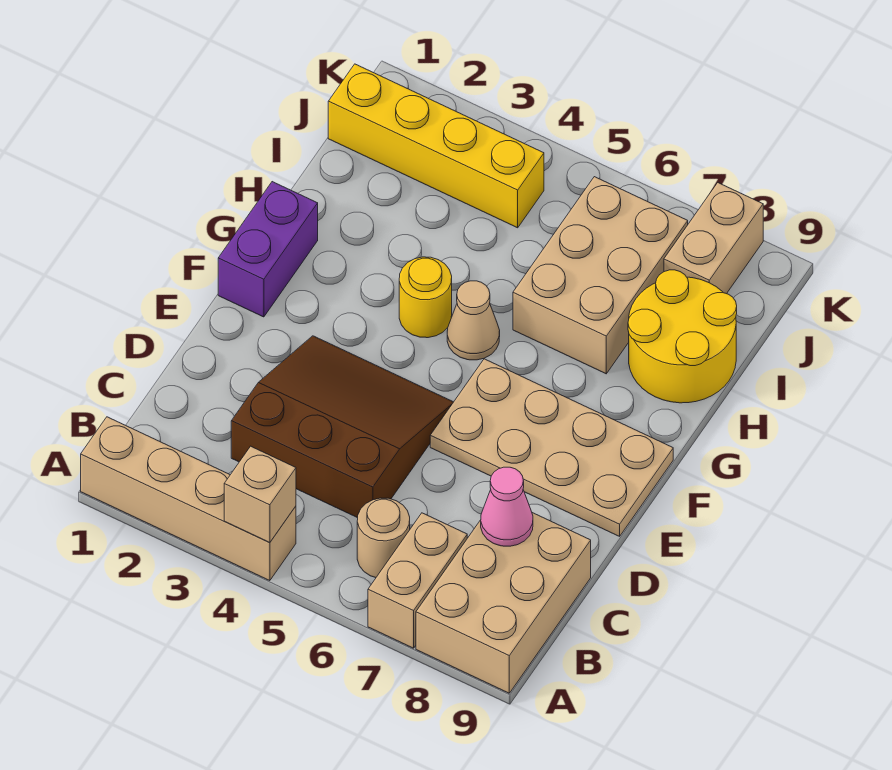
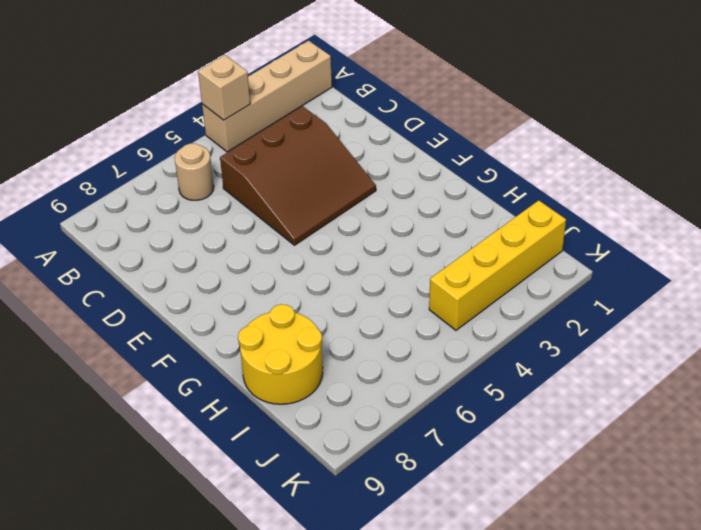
none -> tan brick A7:B7 level 1
none -> tan brick A8:C9 level 1
none -> tan plate E6:F9 level 1

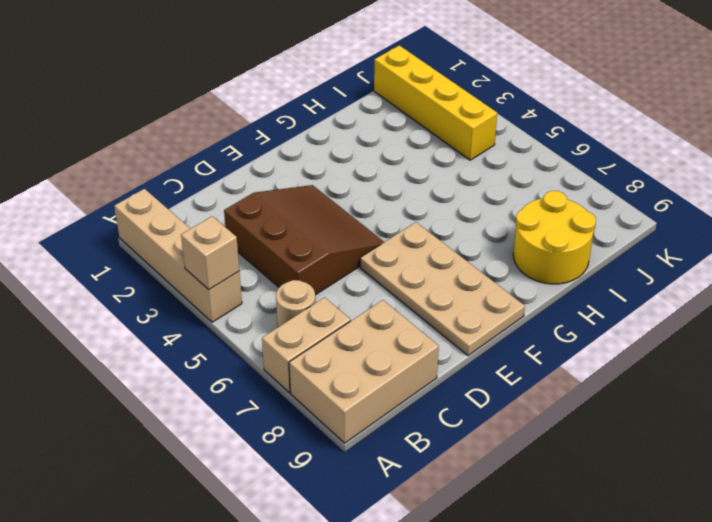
none -> purple brick F1:G1 level 1
none -> yellow round brick G4 level 1
none -> tan cone G5 level 1

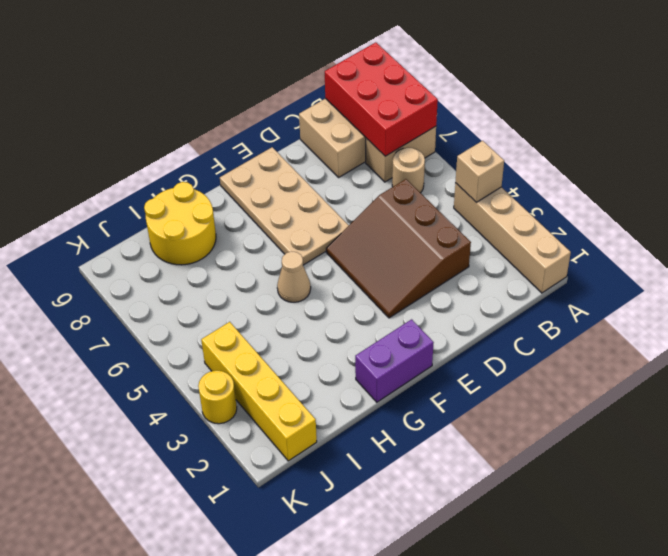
red brick A7:B9 level 2 -> none
yellow round brick K3 level 1 -> yellow round brick G4 level 1
none -> tan brick H6:J7 level 1
none -> tan brick J8:K8 level 1
none -> pink cone C8 level 2

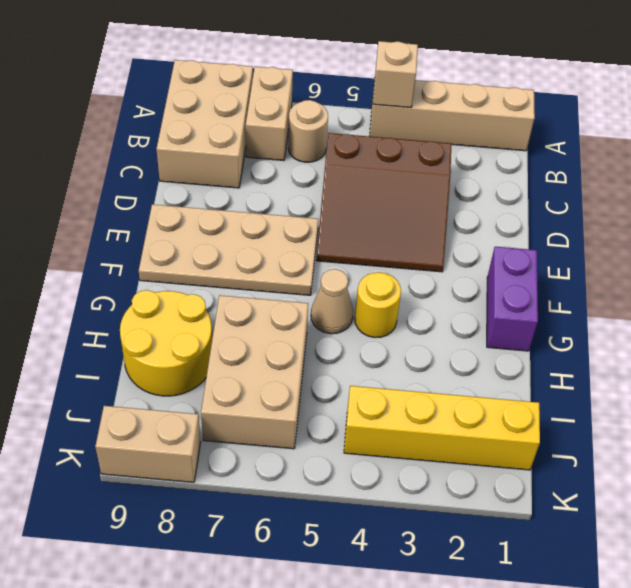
tan brick K8:K9 level 1 -> tan brick J8:K8 level 1
none -> pink cone C8 level 2

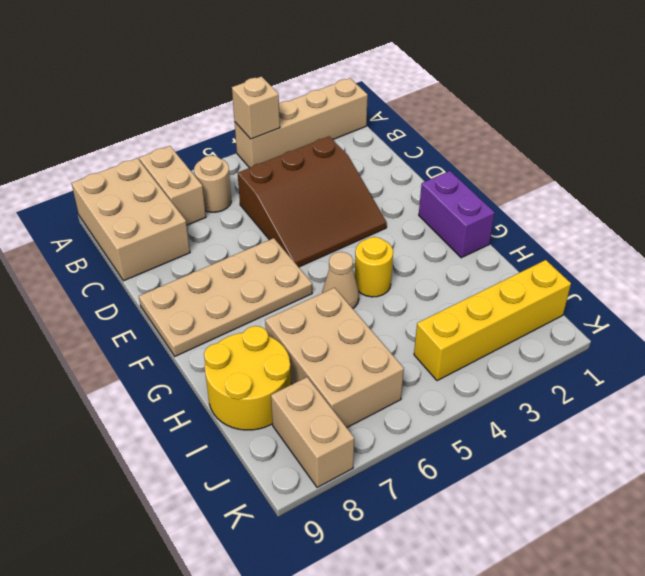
none -> pink cone C8 level 2

